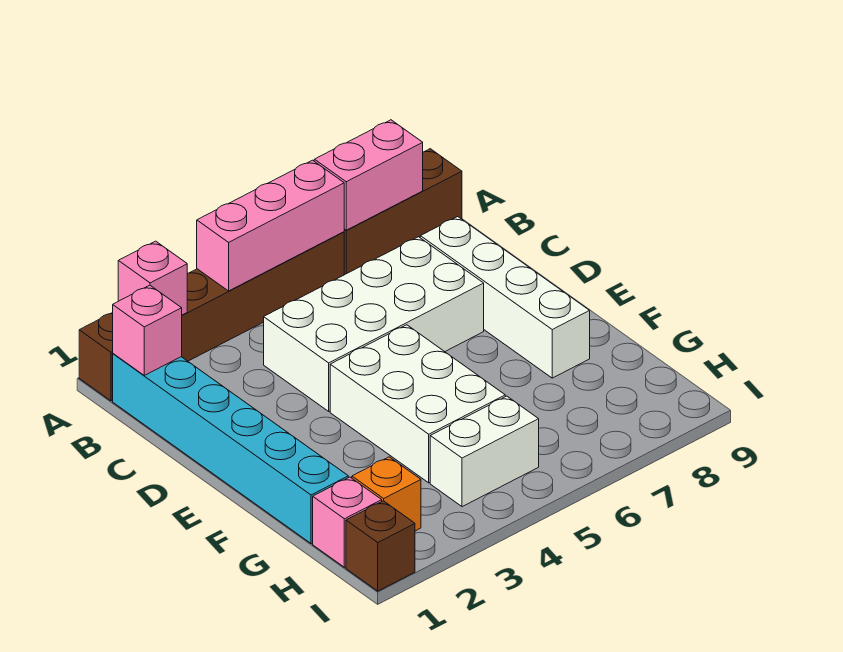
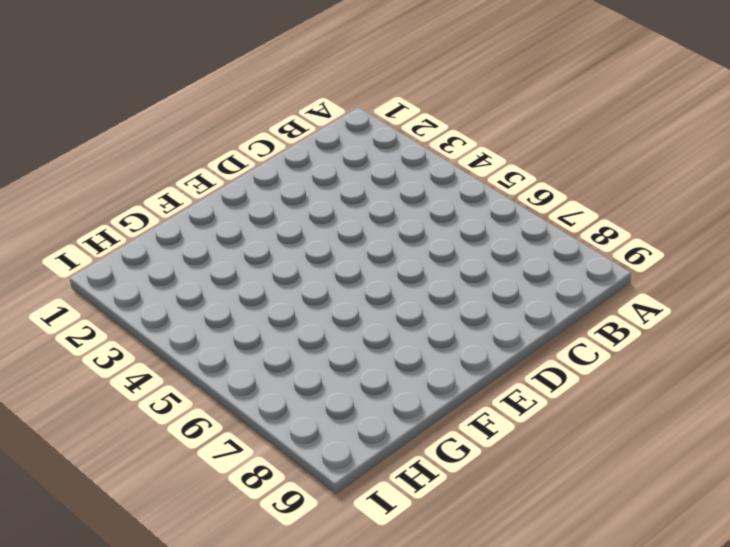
none -> brown brick A1:A6 level 1
none -> brown brick A7:A9 level 1
none -> cyan brick B1:G1 level 1

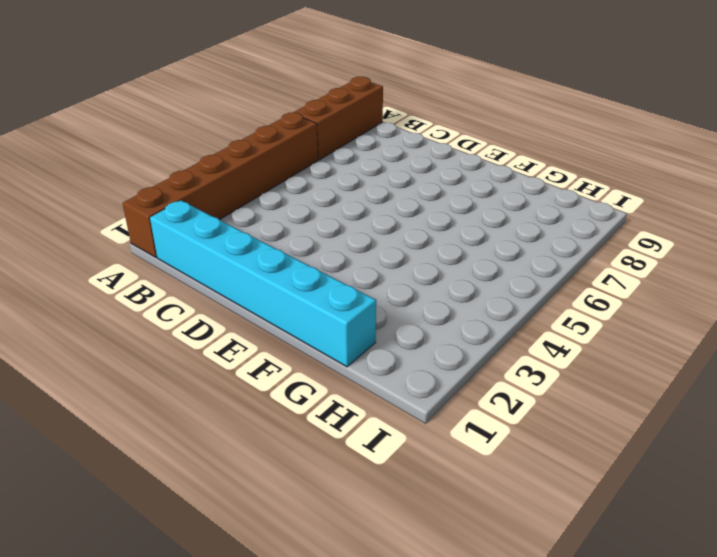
none -> white brick C4:D7 level 1
none -> white brick C8:F8 level 1
none -> white brick E4:G5 level 1

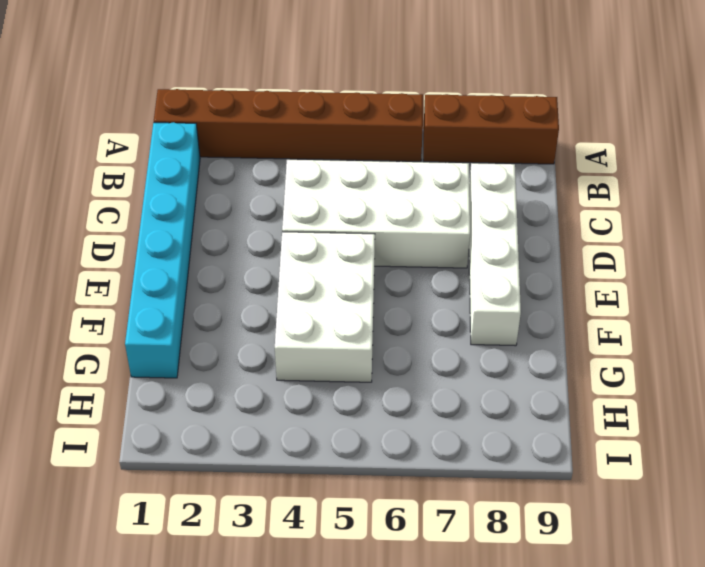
none -> pink brick H1 level 1
none -> orange brick H2 level 1
none -> white brick H4:H5 level 1

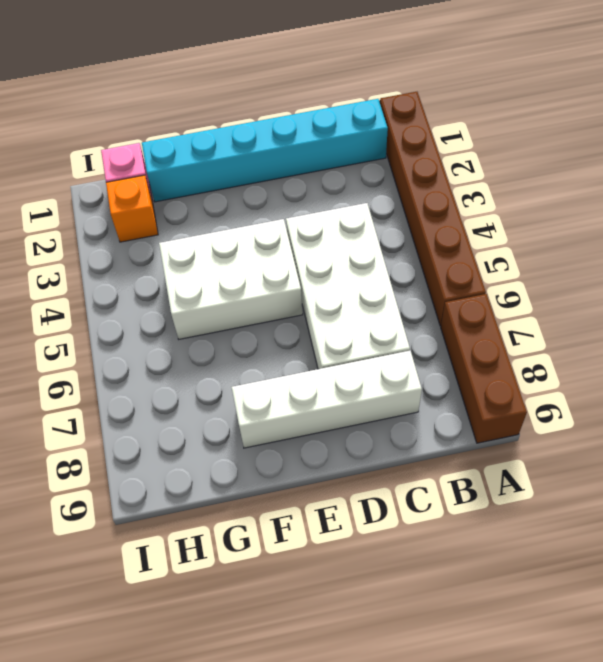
none -> white brick H4:H5 level 1
none -> brown brick I1 level 1
none -> pink brick A2 level 2

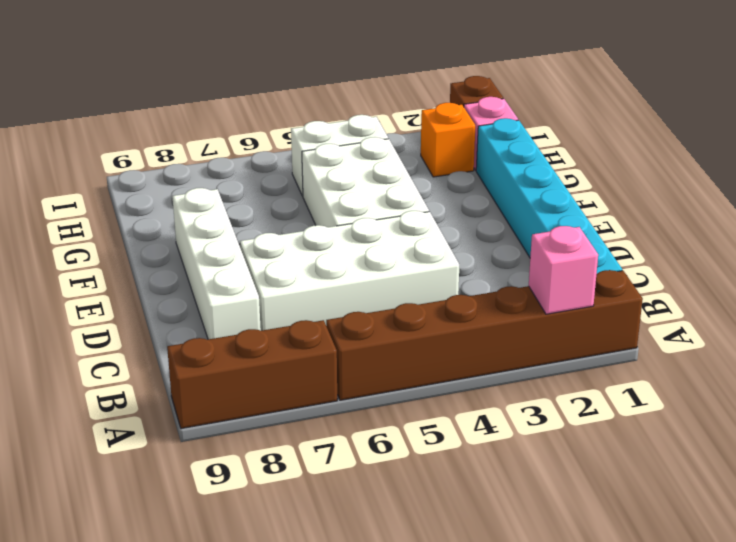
none -> pink brick A4:A6 level 2
none -> pink brick A7:A8 level 2
none -> pink brick B1 level 2

